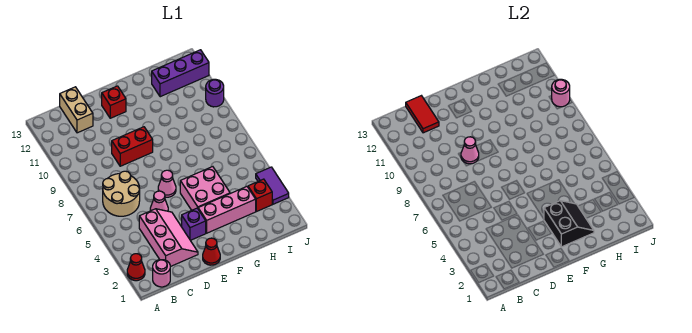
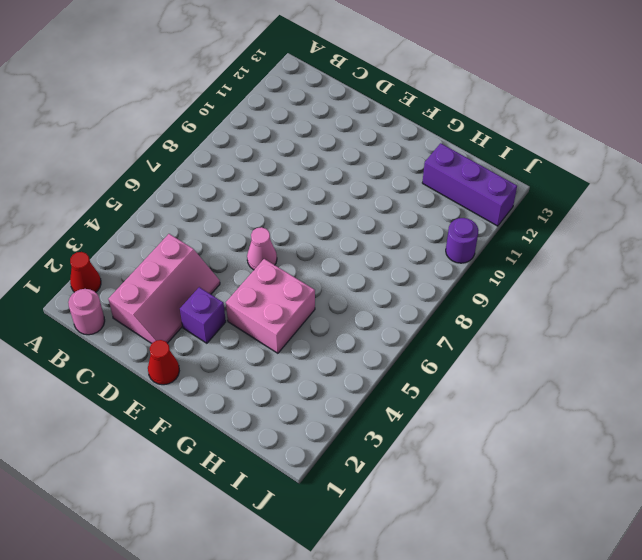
none -> tan round brick B6:C7 level 1
none -> tan brick C12:C13 level 1
none -> pink cone D5 level 1

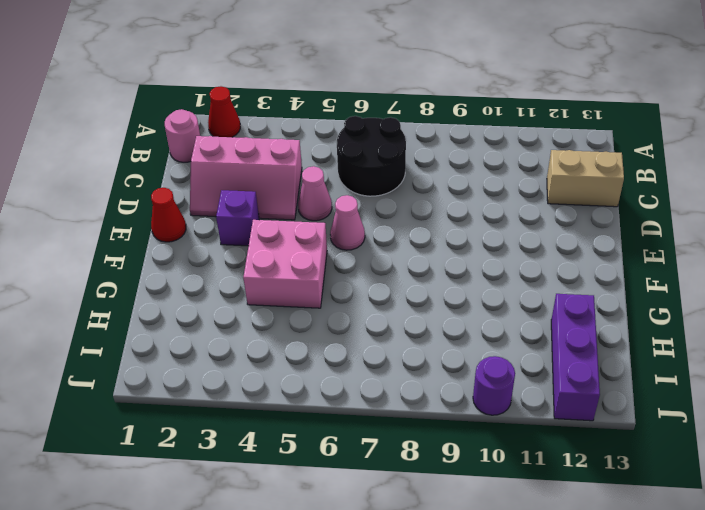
black round brick B6:C7 level 1 -> tan round brick B6:C7 level 1
none -> red brick D9:E9 level 1
none -> red brick E12 level 1
none -> pink brick F3:H3 level 1

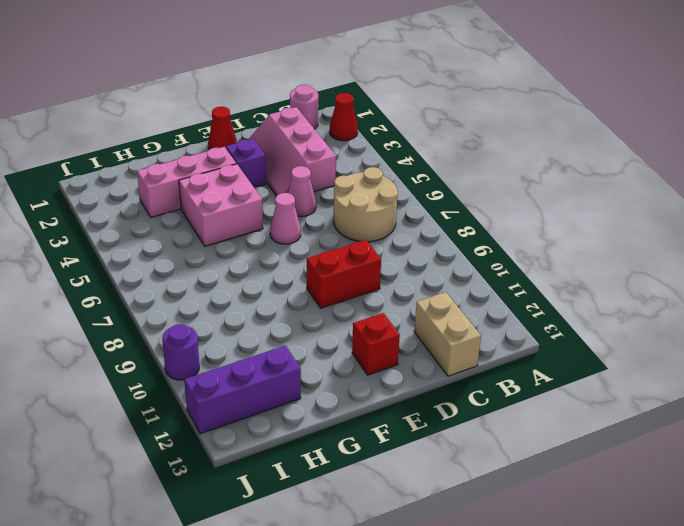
none -> red brick I3 level 1
none -> purple tile J3:J4 level 1
none -> red tile C12:C13 level 2

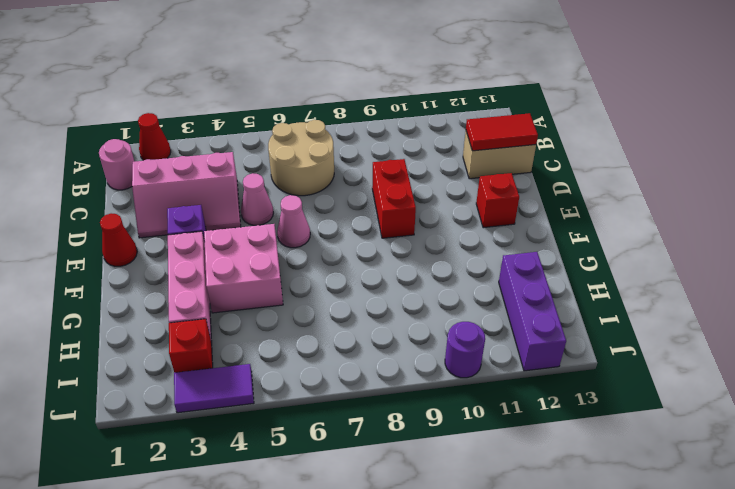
none -> pink cone D9 level 2
none -> black slope F2:G3 level 2 top F
none -> pink round brick J10 level 2

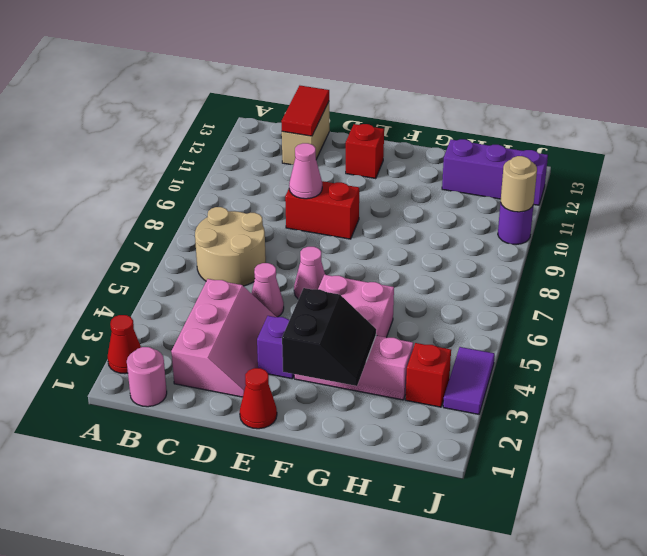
tan round brick J10 level 2 -> pink round brick J10 level 2

